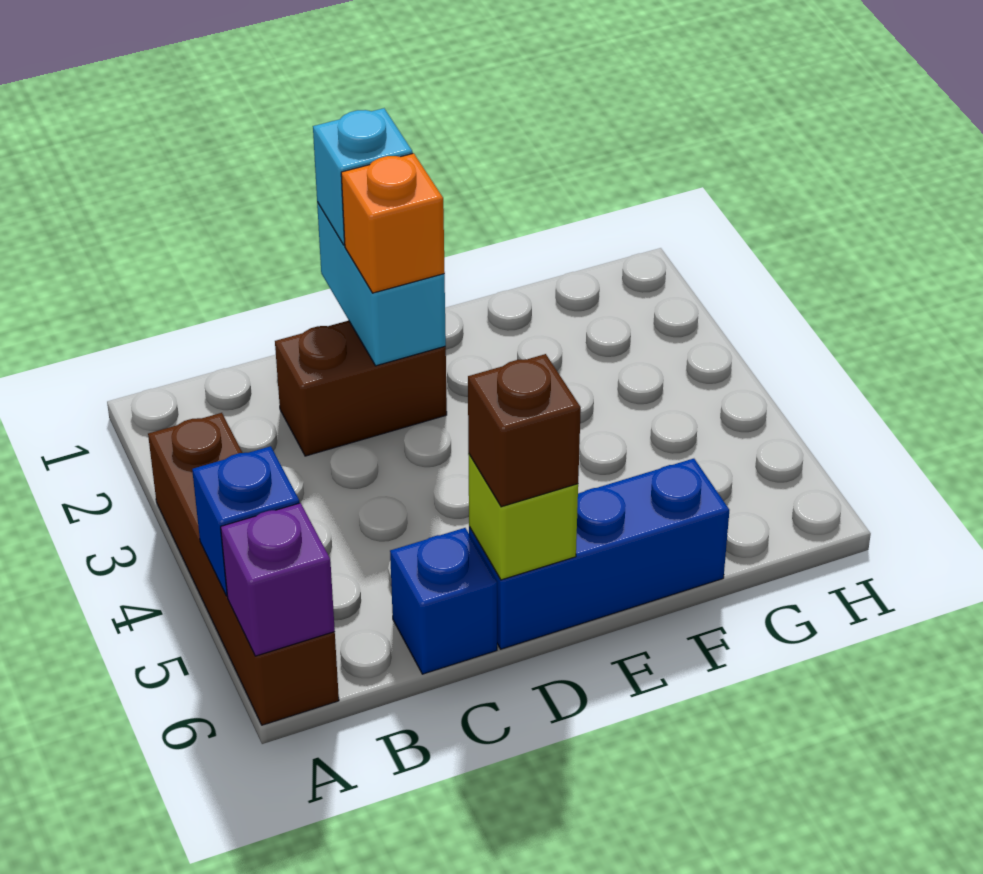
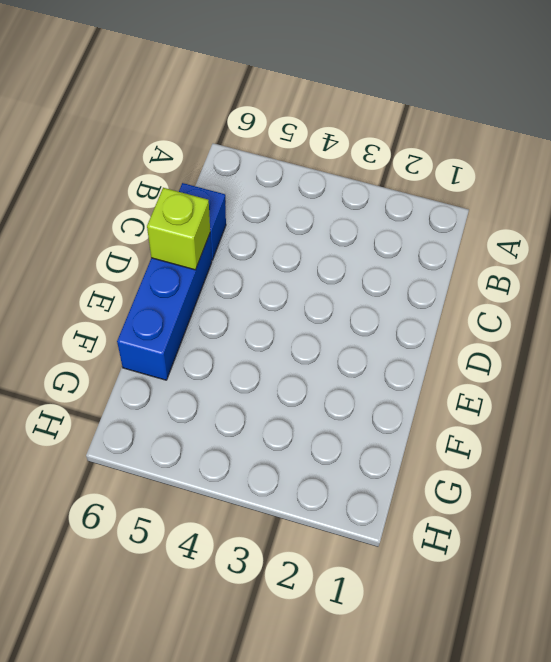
none -> brown brick A3:A6 level 1
none -> brown brick C2:D2 level 1

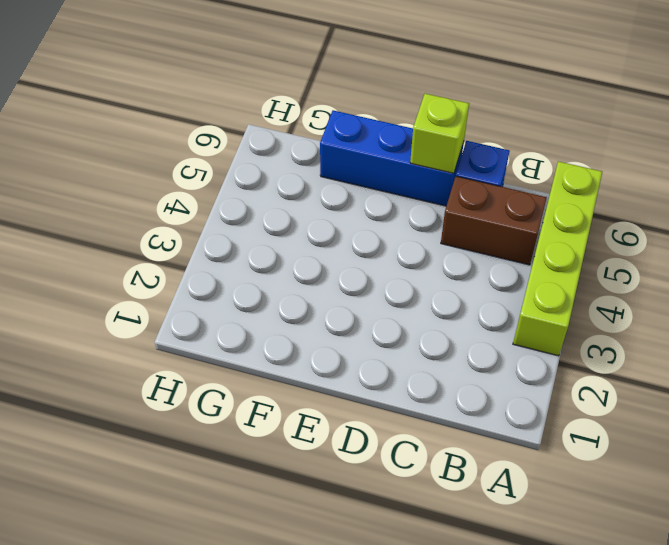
lime brick A3:A6 level 1 -> brown brick A3:A6 level 1
brown brick B5:C5 level 1 -> brown brick C2:D2 level 1
none -> blue brick A5 level 2
none -> purple brick A6 level 2

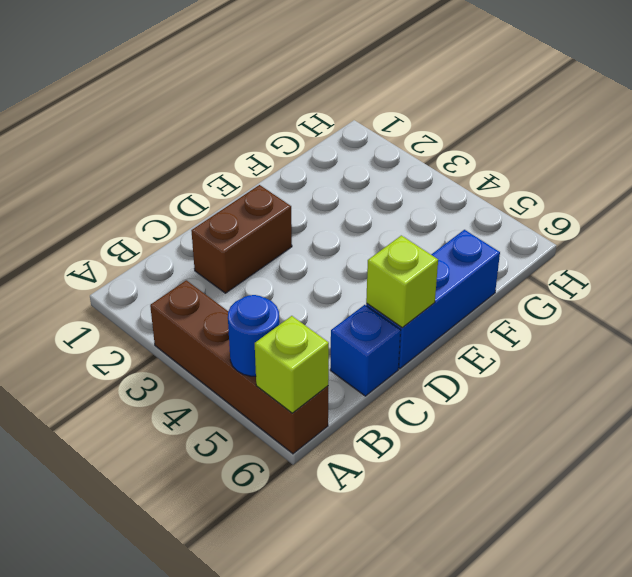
blue round brick A5 level 2 -> blue brick A5 level 2
lime brick A6 level 2 -> purple brick A6 level 2
none -> cyan brick D1:D2 level 2
none -> cyan brick D1 level 3

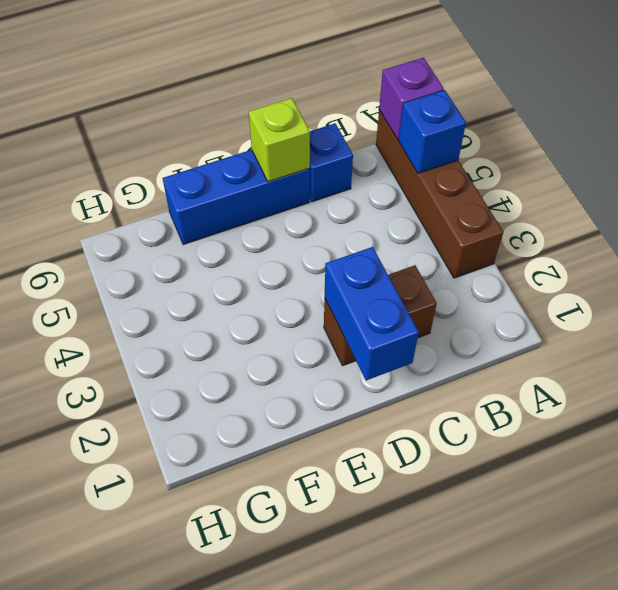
blue brick D1:D2 level 2 -> cyan brick D1:D2 level 2
none -> cyan brick D1 level 3
none -> orange brick D2 level 3

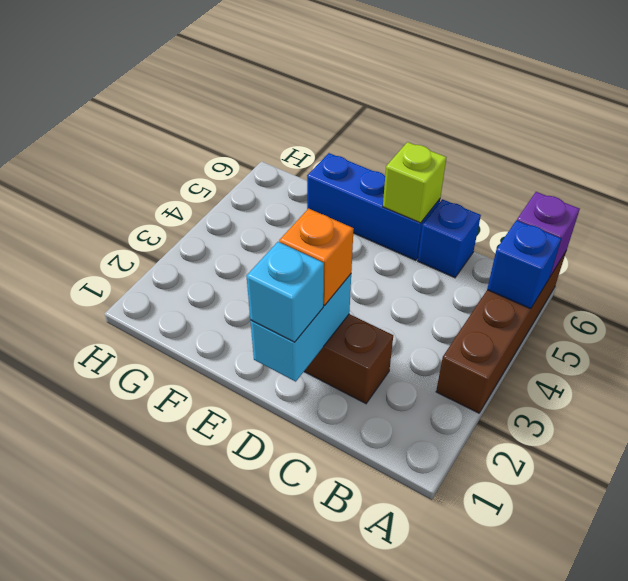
none -> brown brick D6 level 3

